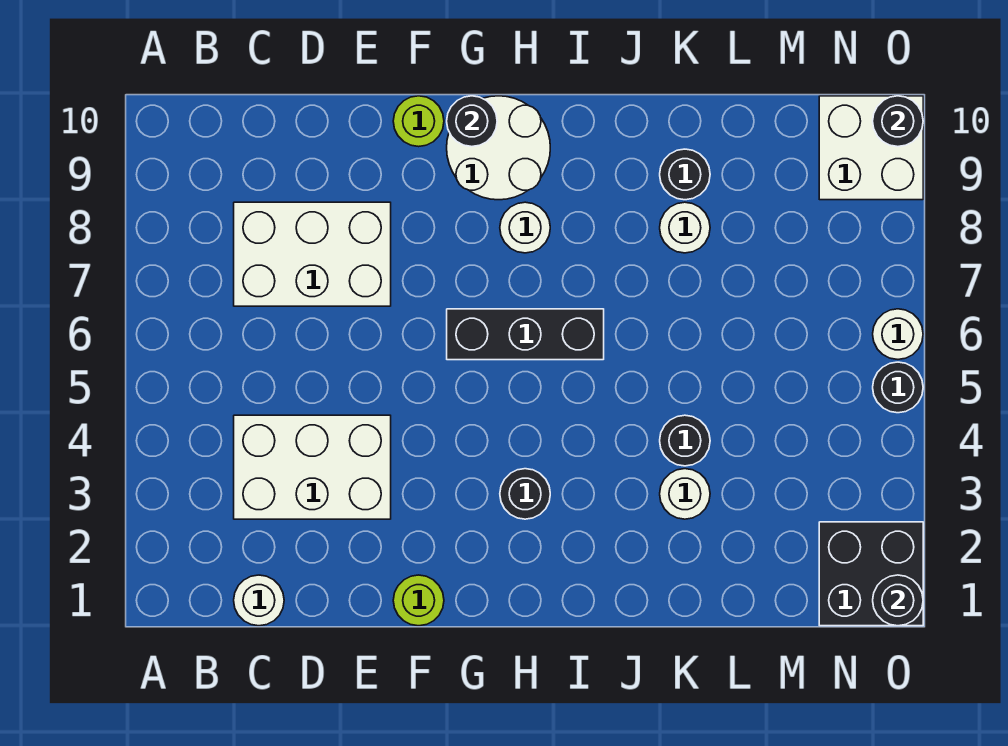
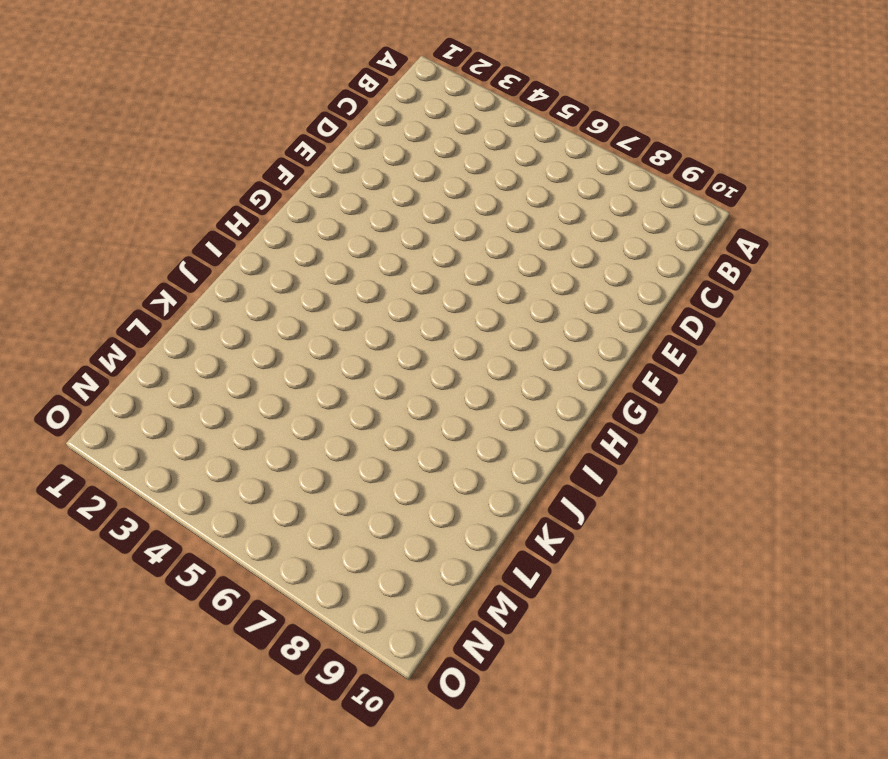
none -> white round brick C1 level 1
none -> white brick C3:E4 level 1
none -> white brick C7:E8 level 1

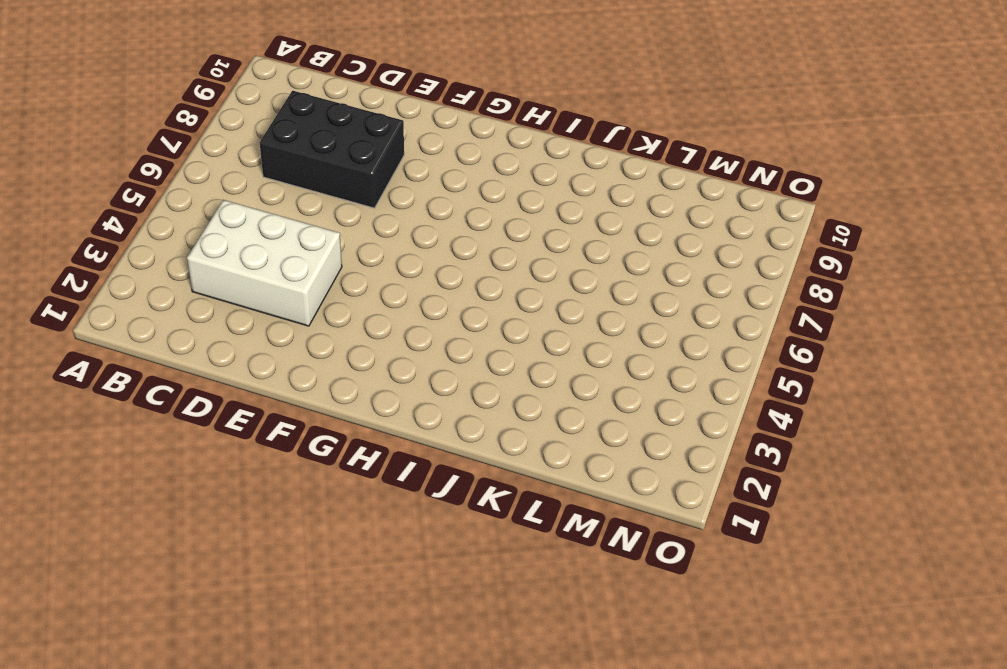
black brick C7:E8 level 1 -> white brick C7:E8 level 1
none -> white round brick C1 level 1
none -> lime round brick F1 level 1
none -> lime round brick F10 level 1

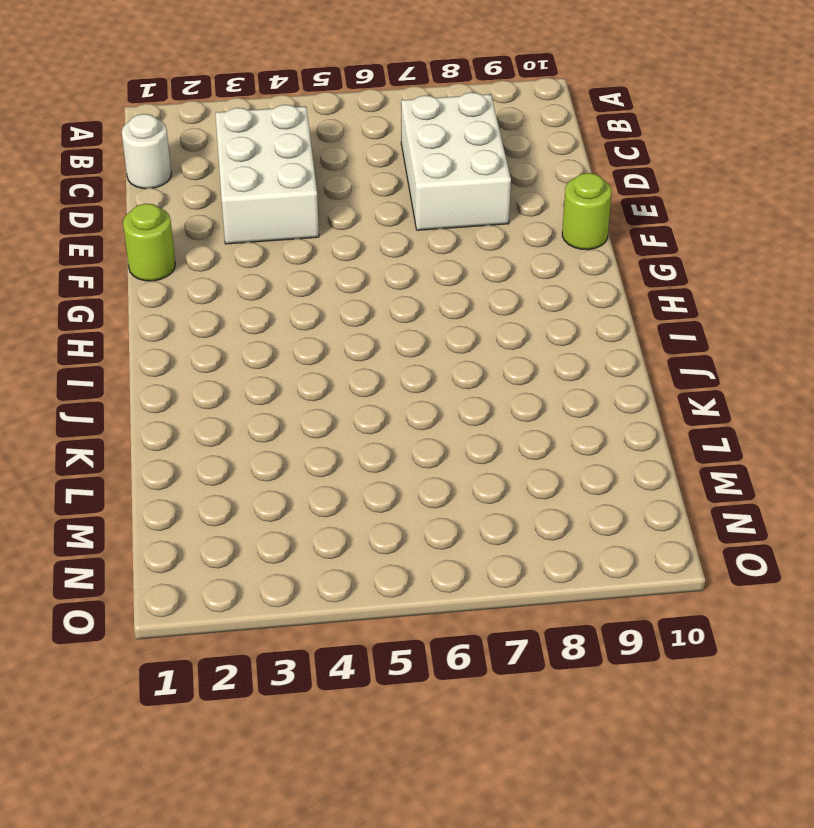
none -> black brick G6:I6 level 1
none -> white round brick G9:H10 level 1
none -> black round brick H3 level 1

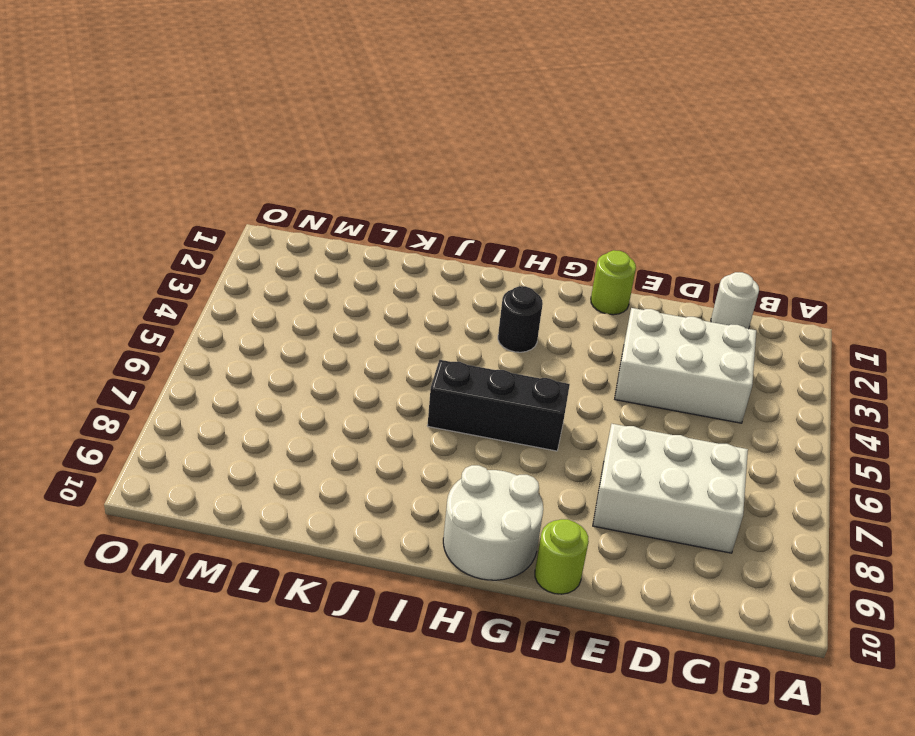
none -> white round brick H8 level 1
none -> white round brick K3 level 1
none -> black round brick K4 level 1

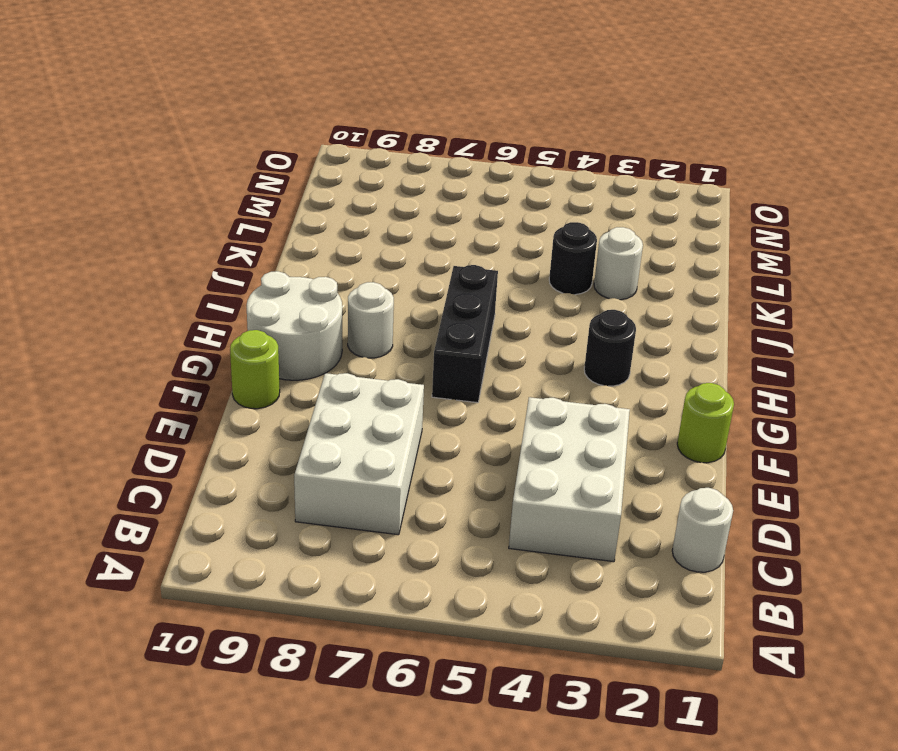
none -> white round brick K8 level 1
none -> black round brick K9 level 1
none -> black brick N1:O2 level 1

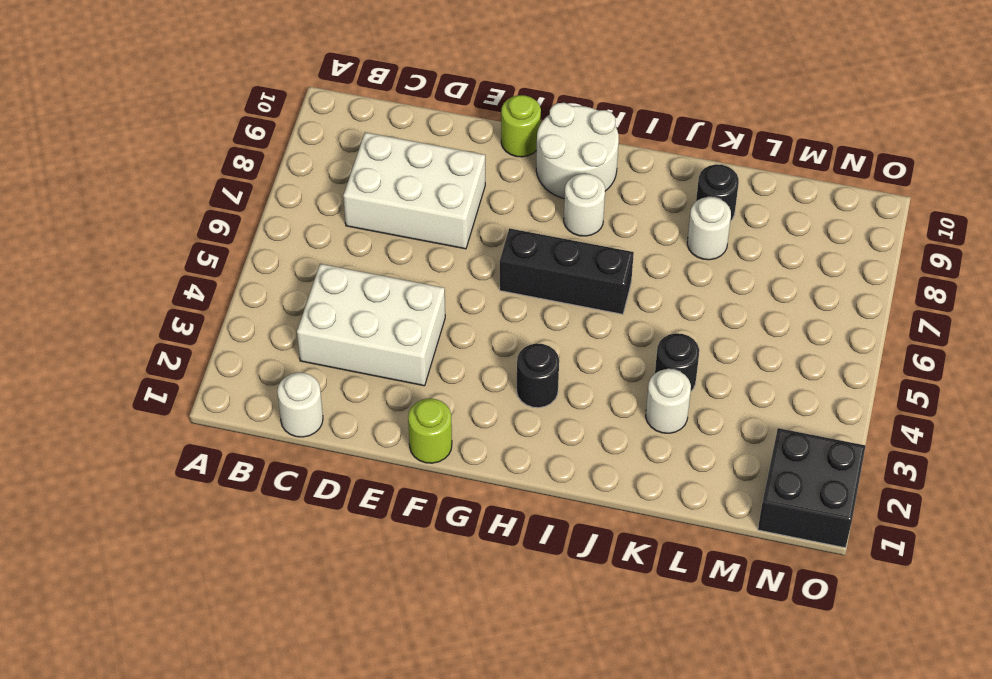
none -> white brick N9:O10 level 1
none -> black round brick O5 level 1
none -> white round brick O6 level 1

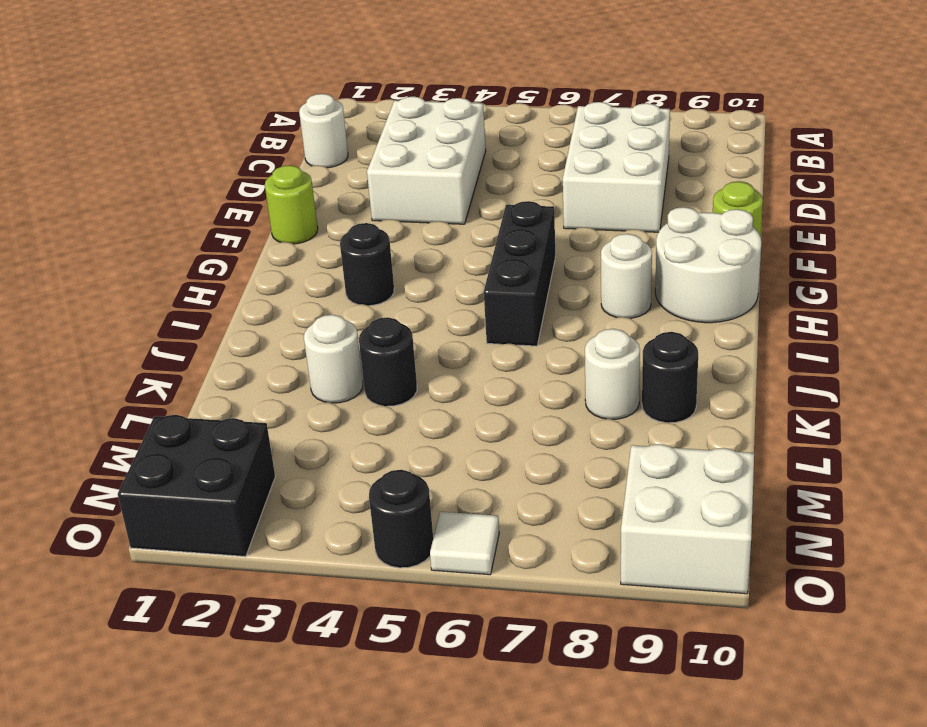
white tile O6 level 1 -> white round brick O6 level 1
none -> black round brick G10 level 2
none -> black round brick O1 level 2
none -> black round brick O10 level 2

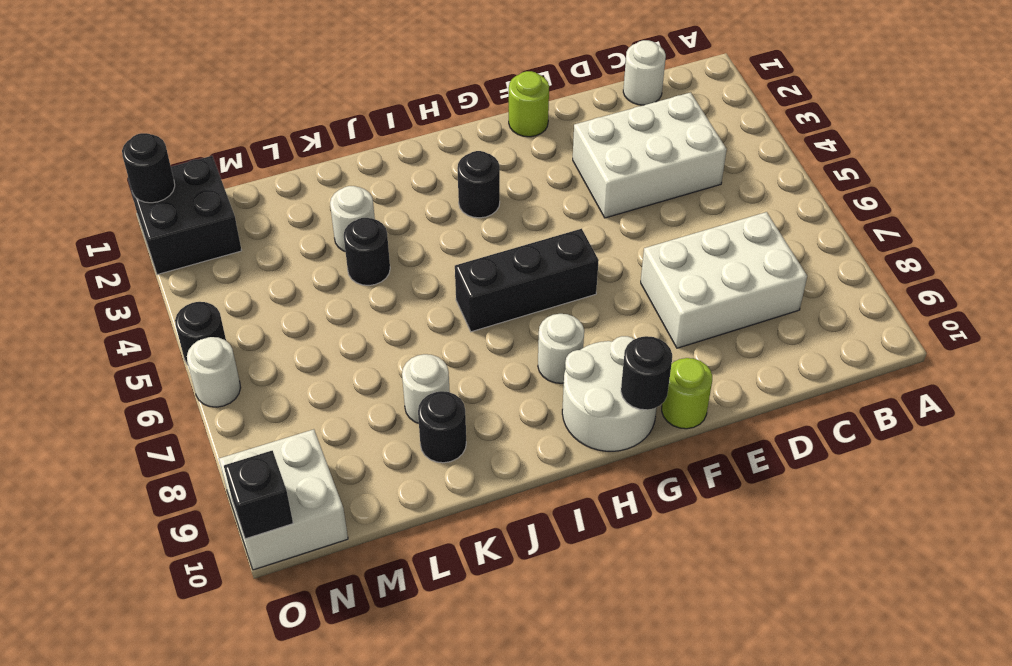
black brick O10 level 2 -> black round brick O10 level 2

